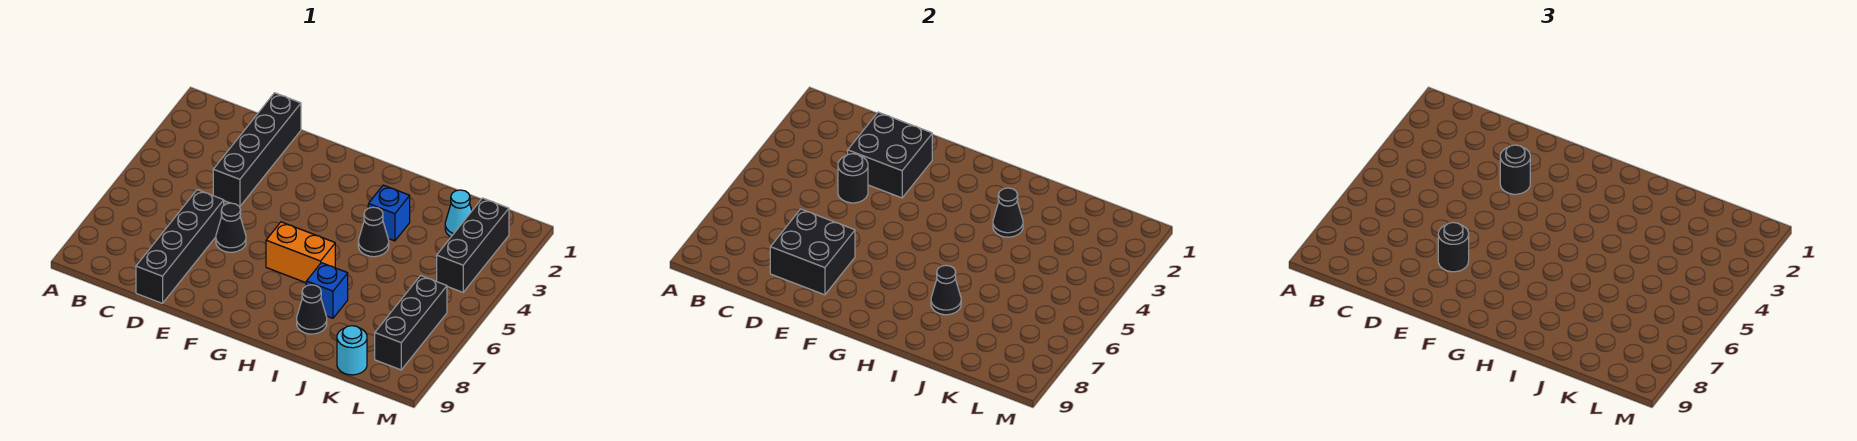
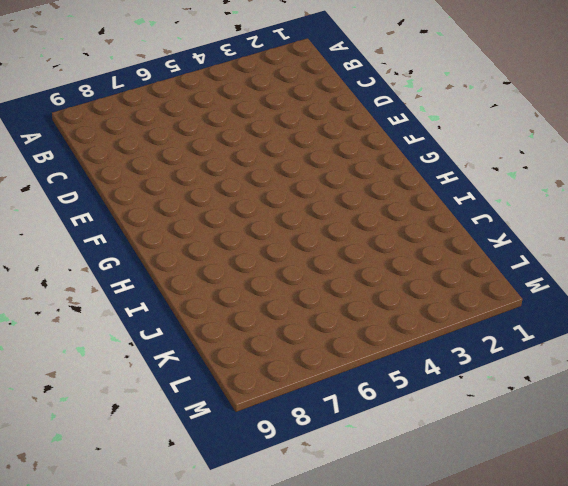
none -> black brick D1:D4 level 1
none -> black brick D6:D9 level 1
none -> black cone E6 level 1

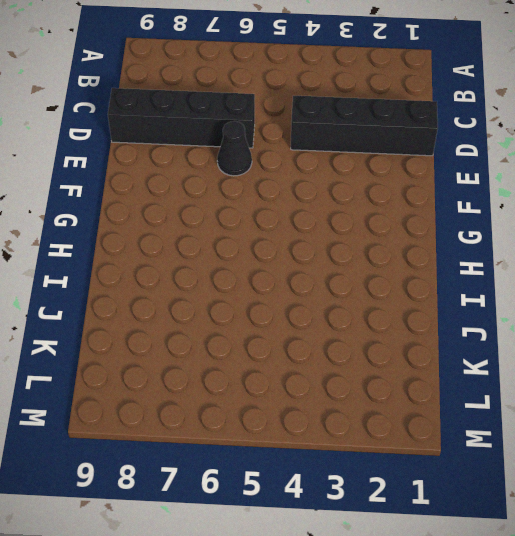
none -> orange brick G6:H6 level 1
none -> blue brick I3 level 1
none -> black cone I4 level 1

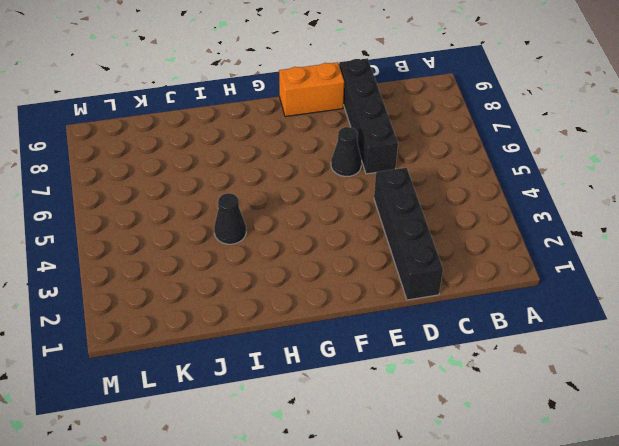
orange brick E9:F9 level 1 -> orange brick G6:H6 level 1
none -> blue brick I3 level 1
none -> blue brick I7 level 1
none -> black cone I8 level 1

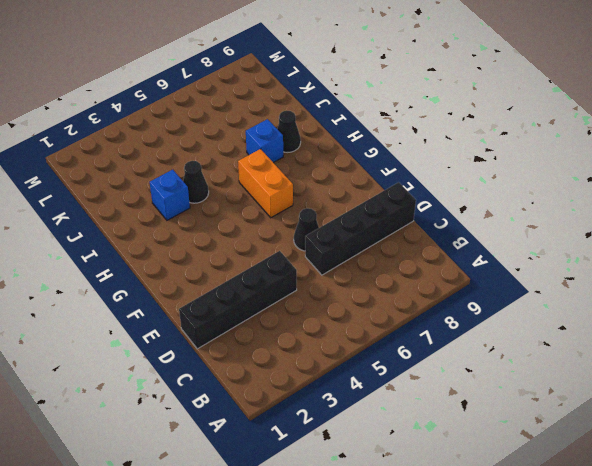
none -> cyan cone K2 level 1
none -> cyan round brick K9 level 1
none -> black brick L2:L4 level 1

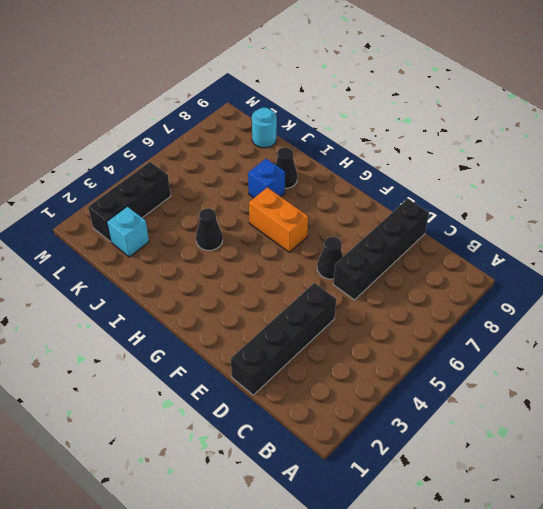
cyan brick K2 level 1 -> cyan cone K2 level 1
none -> blue brick I3 level 1
none -> black brick L6:L8 level 1
none -> black brick D2:E3 level 2

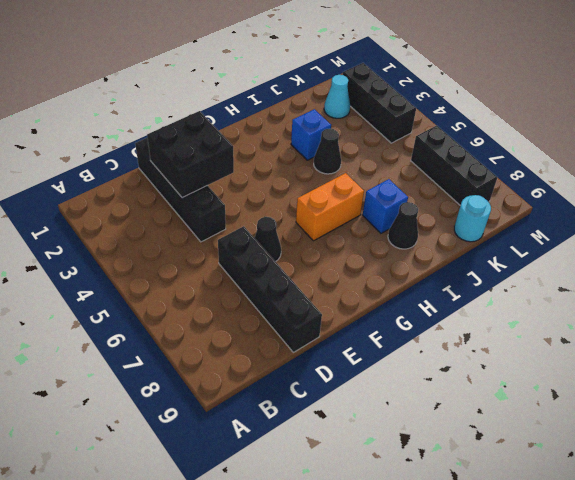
none -> black round brick D4 level 2
none -> black brick D7:E8 level 2
none -> black cone I3 level 2

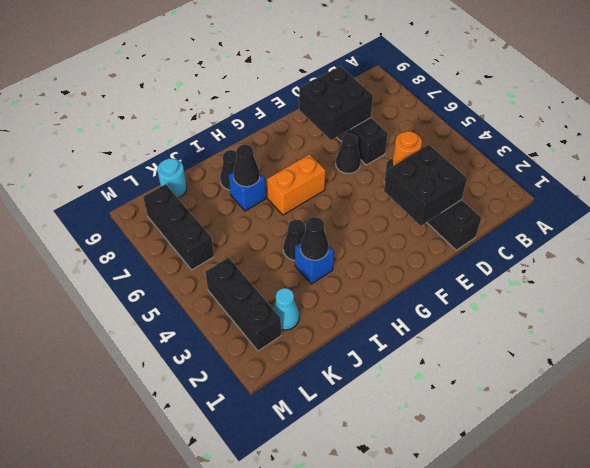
orange round brick D4 level 2 -> black round brick D4 level 2
none -> black round brick E3 level 3
none -> black round brick E7 level 3

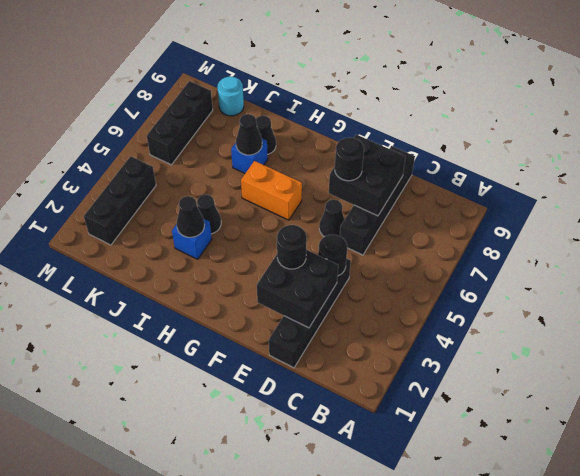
none -> cyan cone K2 level 1

